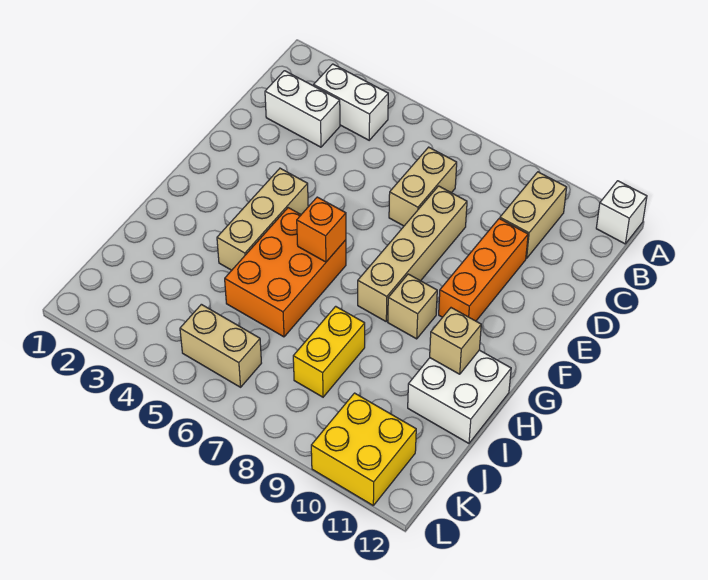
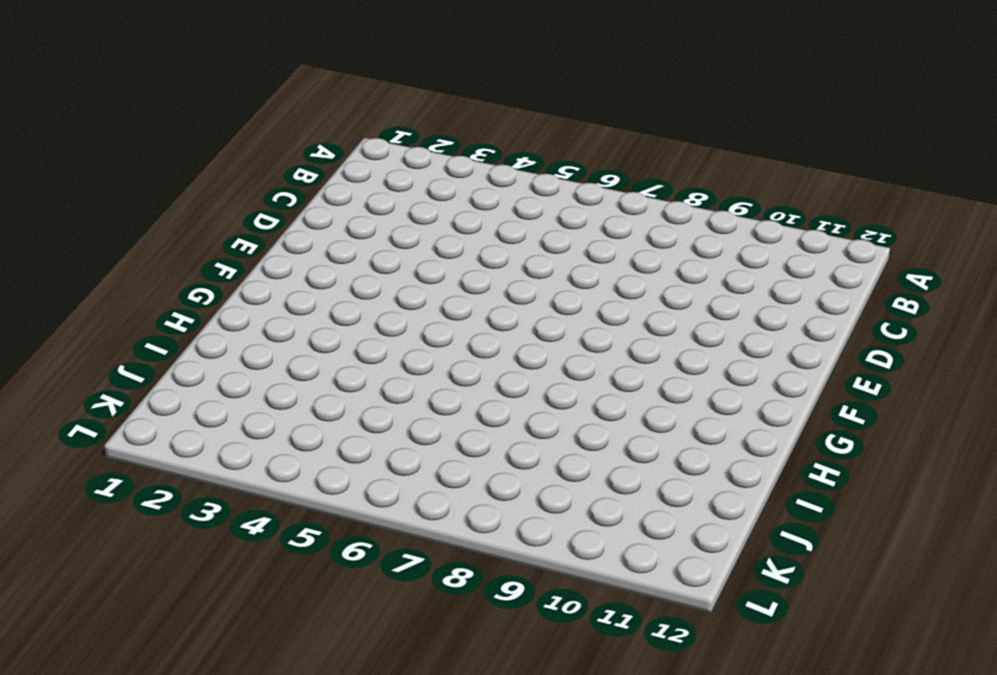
none -> white brick A12 level 1
none -> white brick B3:B4 level 1
none -> tan brick B10:C10 level 1

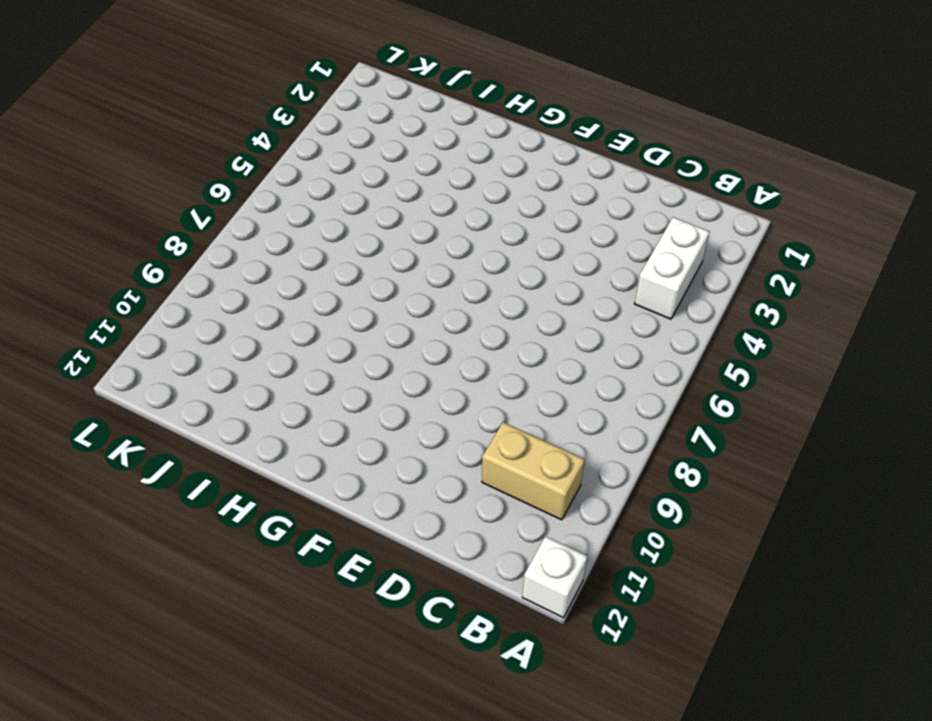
none -> white brick C2:C3 level 1
none -> tan brick C7:D7 level 1
none -> tan brick D8:G8 level 1

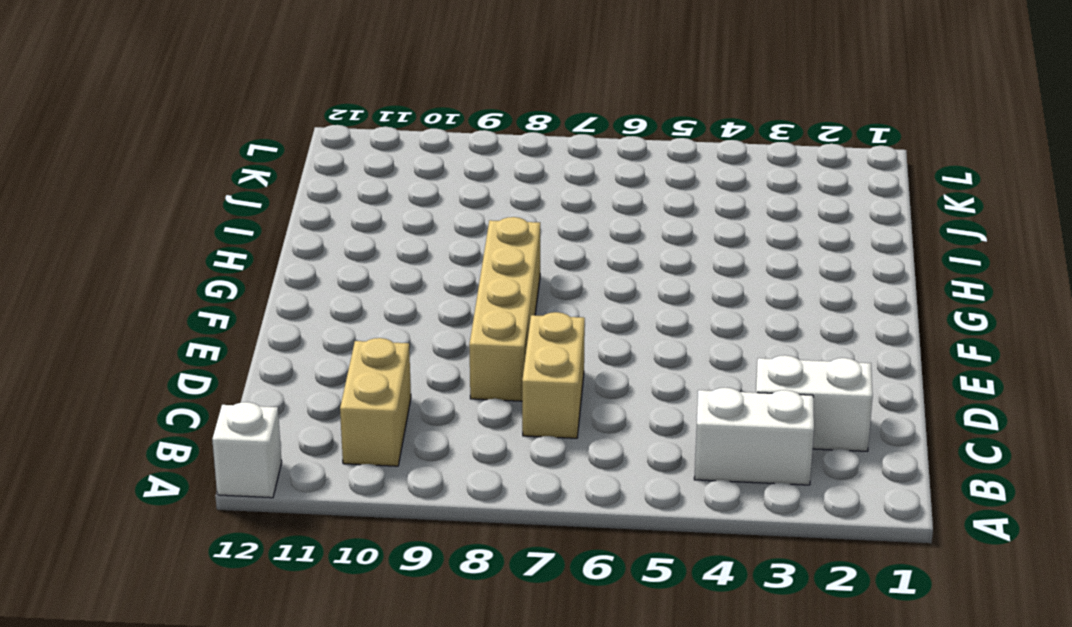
none -> orange brick D10:F10 level 1
none -> tan brick F4:H4 level 1
none -> orange brick G5:I6 level 1

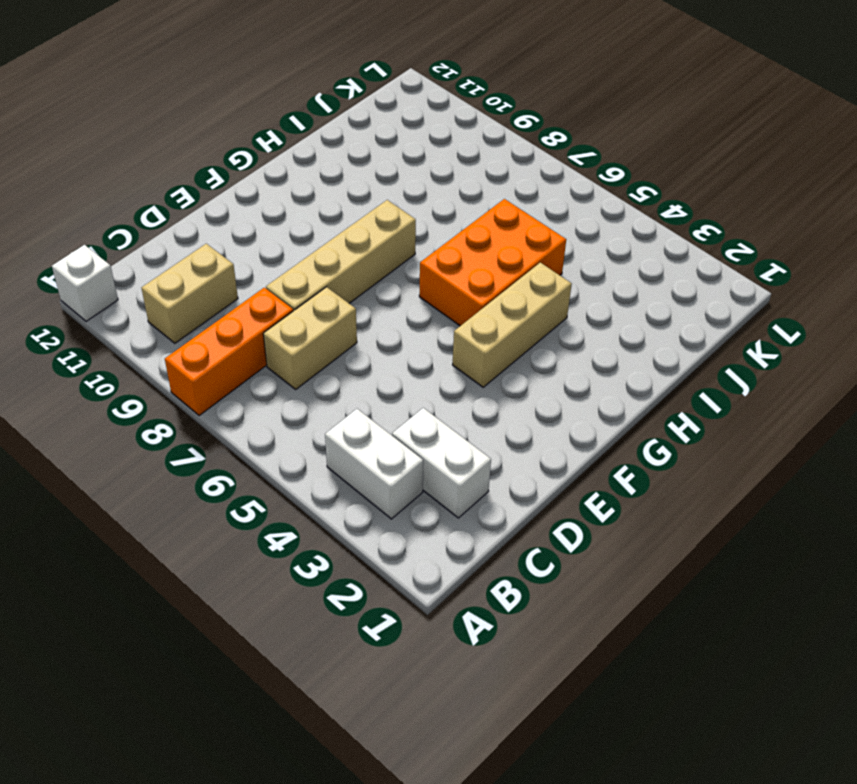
orange brick A8:C8 level 1 -> orange brick D10:F10 level 1
none -> tan brick G9 level 1
none -> white brick H11:I12 level 1
none -> yellow brick I8:J8 level 1

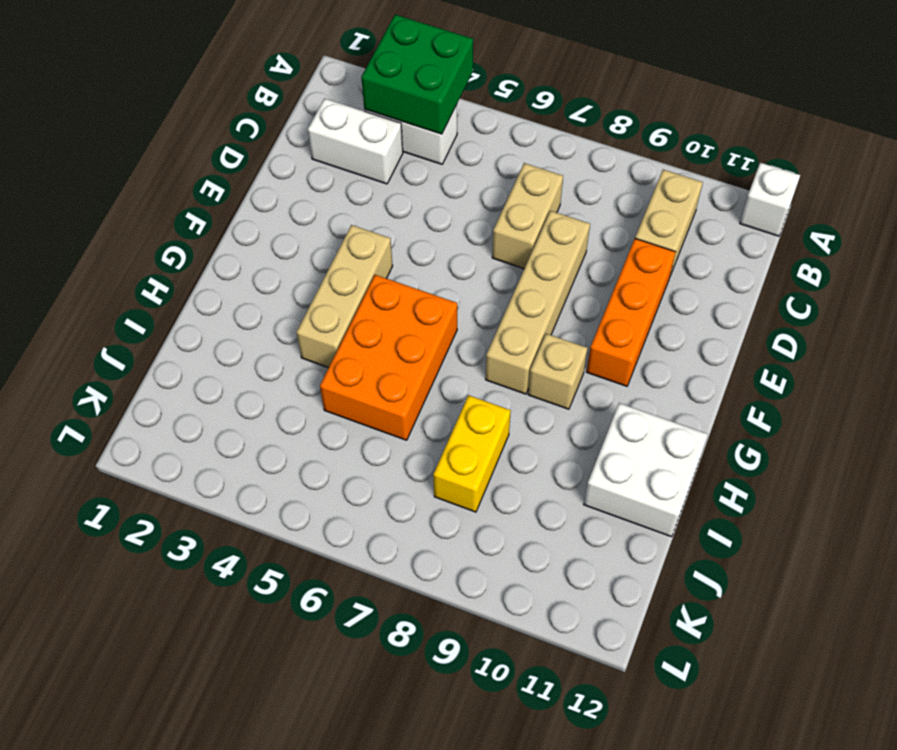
green brick A3:B4 level 2 -> none
none -> tan brick K5:K6 level 1
none -> yellow brick K10:L11 level 1
none -> orange brick G6 level 2

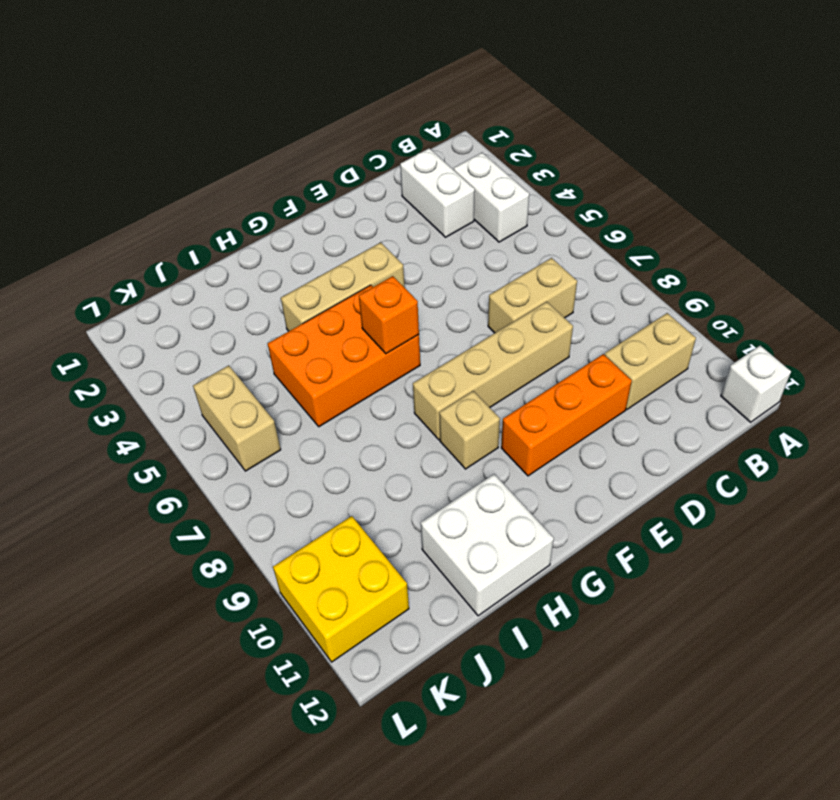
none -> yellow brick I8:J8 level 1
none -> tan brick H11 level 2

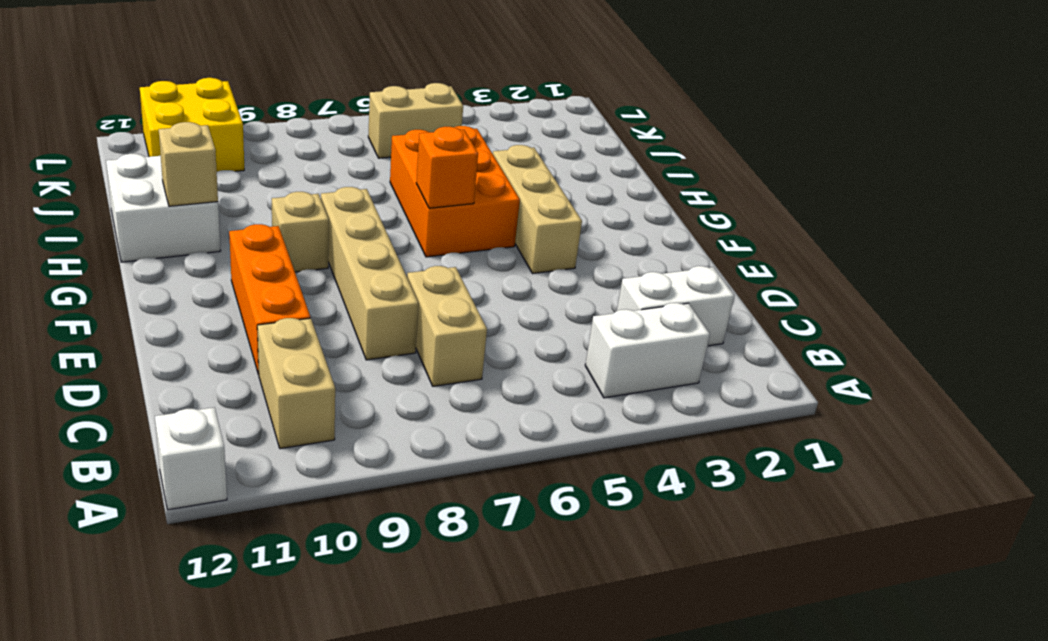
none -> yellow brick I8:J8 level 1

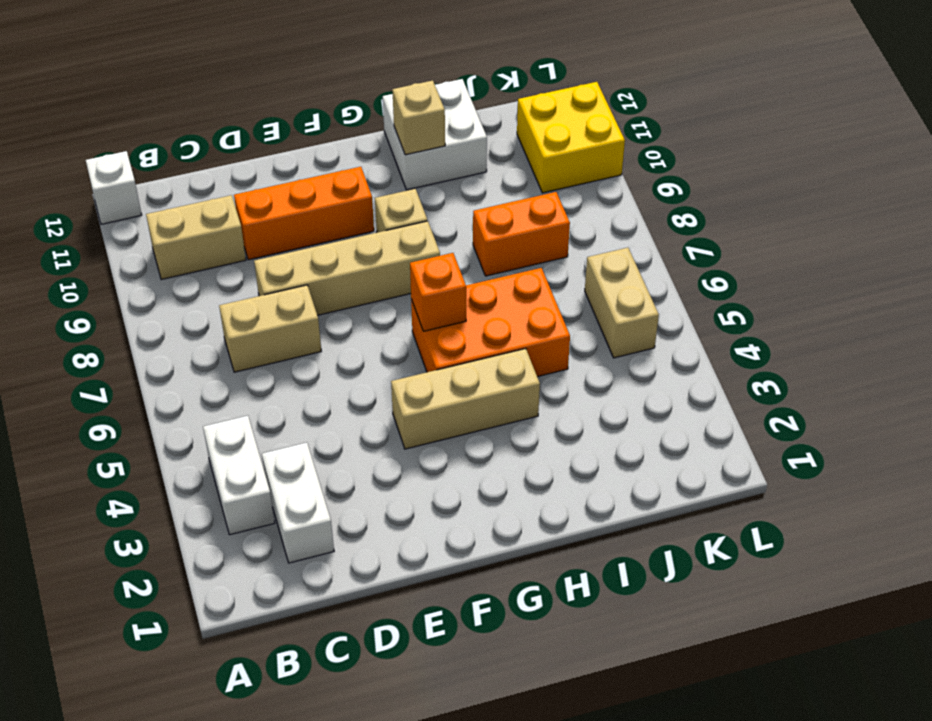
orange brick I8:J8 level 1 -> yellow brick I8:J8 level 1

